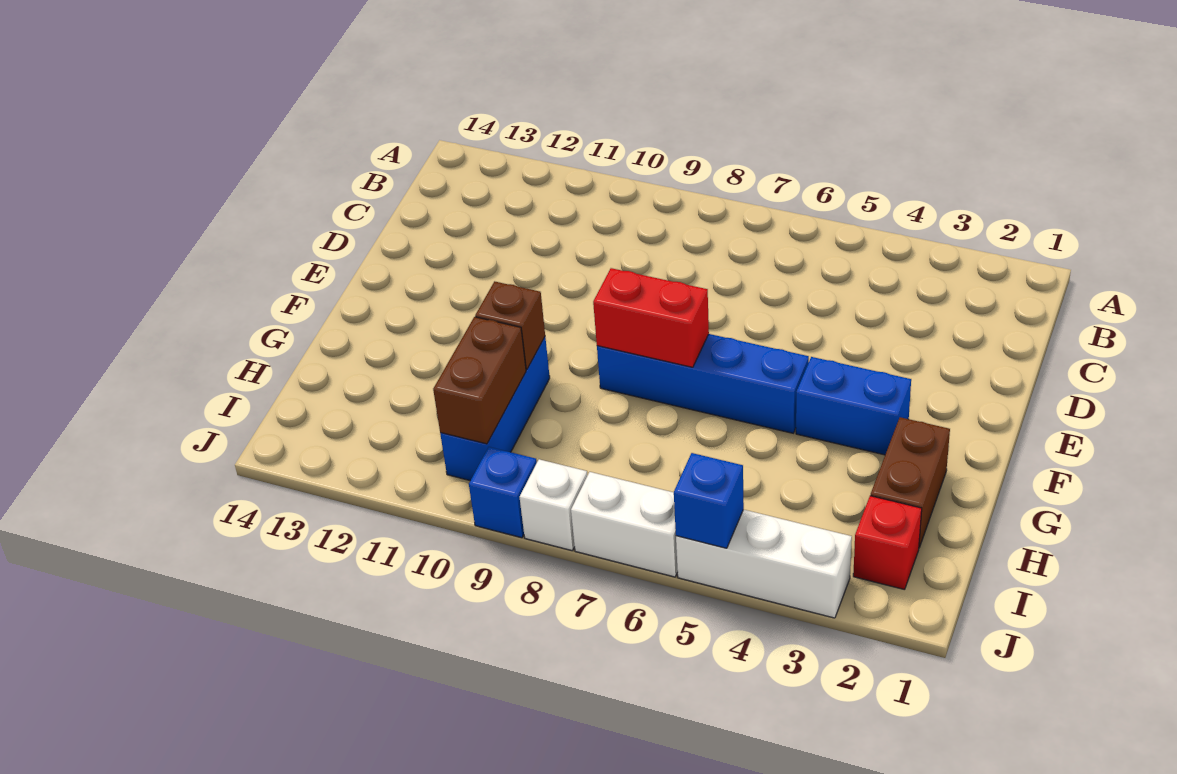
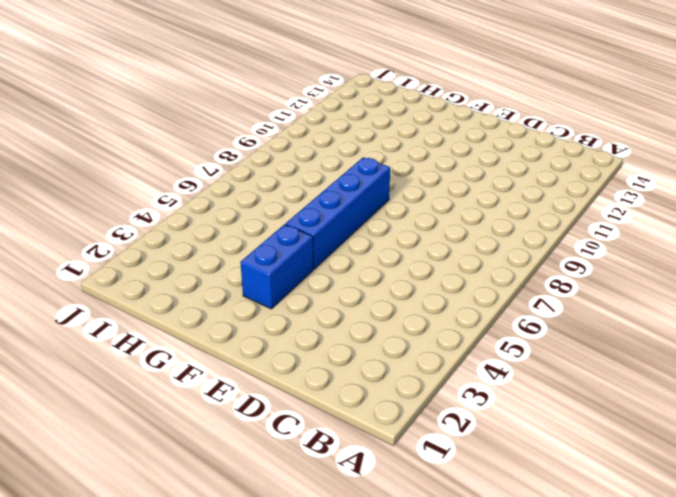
none -> brown brick G2:H2 level 1
none -> blue brick G10:I10 level 1
none -> red brick I2 level 1

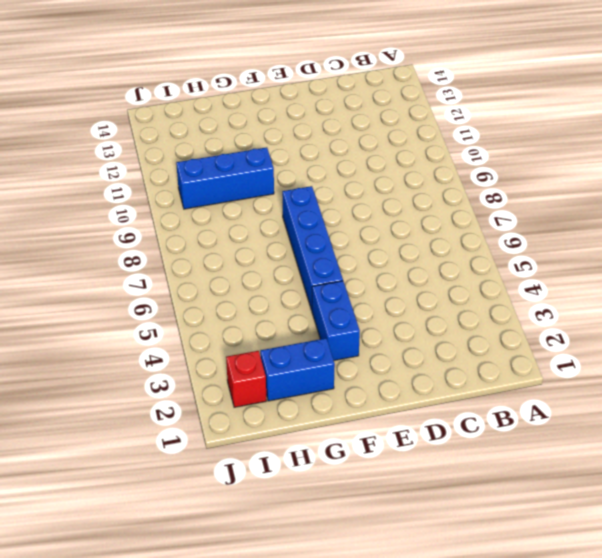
blue brick G2:H2 level 1 -> brown brick G2:H2 level 1
none -> white brick J3:J5 level 1
none -> white brick J6:J7 level 1
none -> white brick J8 level 1

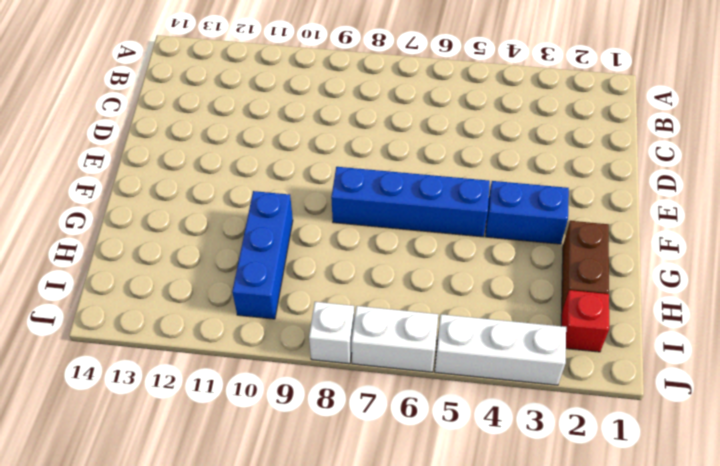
none -> blue brick J9 level 1
none -> red brick F7:F8 level 2
none -> brown brick G10 level 2

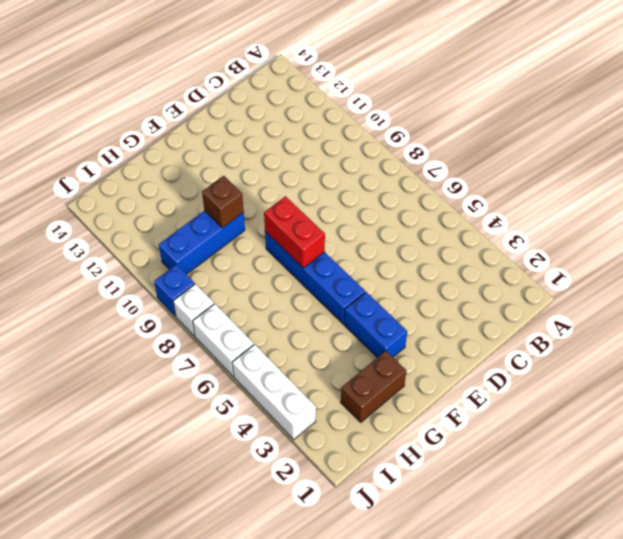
none -> red brick I2 level 1
none -> brown brick H10:I10 level 2
none -> blue brick J5 level 2

